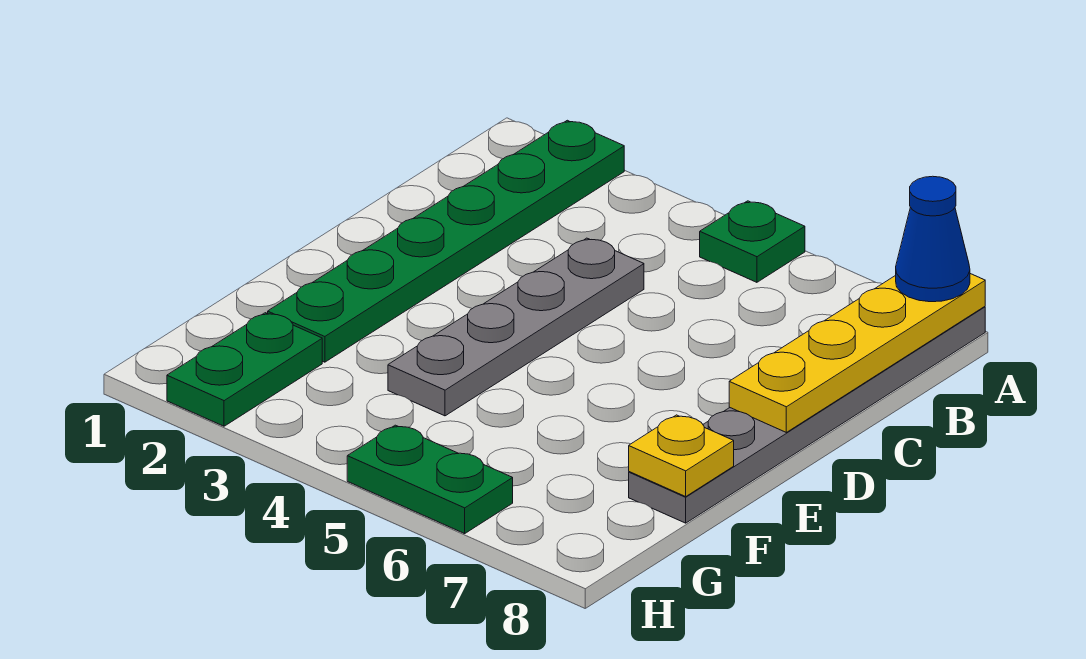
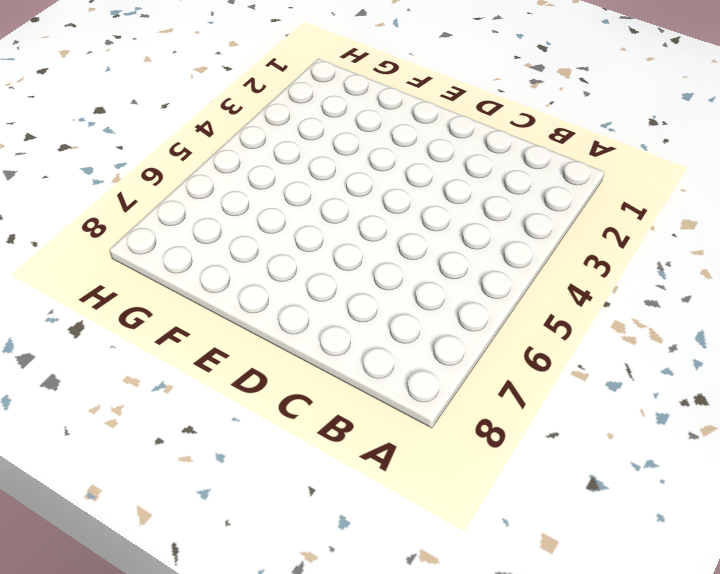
none -> green plate A2:F2 level 1
none -> green plate A5 level 1

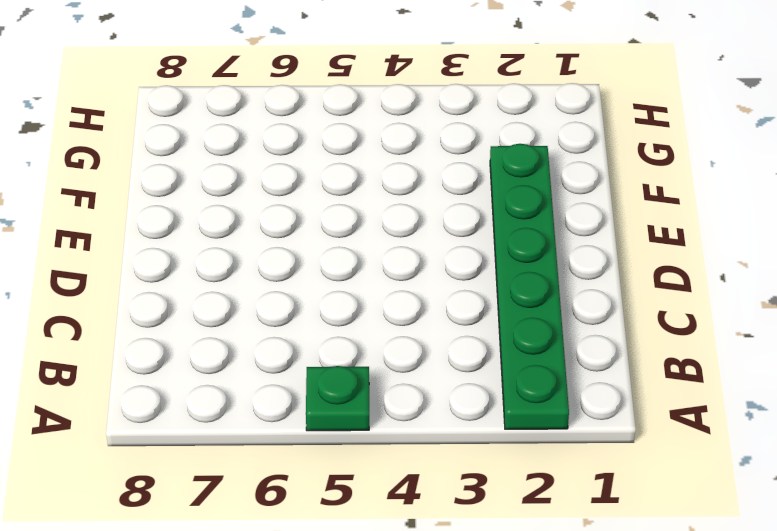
none -> grey plate A8:F8 level 1
none -> grey plate C4:F4 level 1

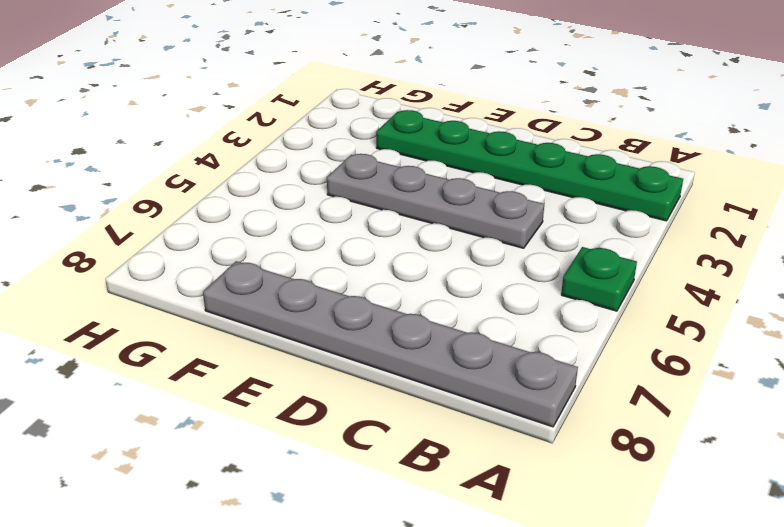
none -> green plate G2:H2 level 1
none -> green plate H5:H6 level 1

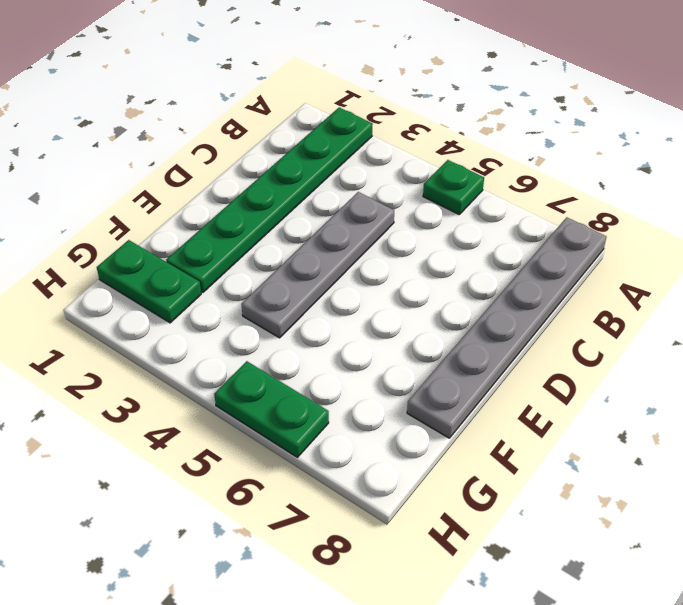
green plate G1:G2 level 1 -> green plate G2:H2 level 1
none -> yellow plate A8:D8 level 2
none -> yellow plate F8 level 2

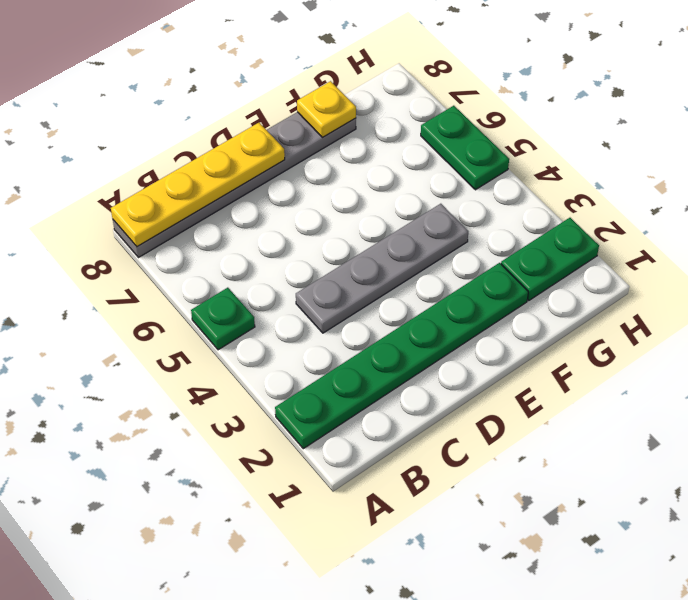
none -> blue cone A8 level 3

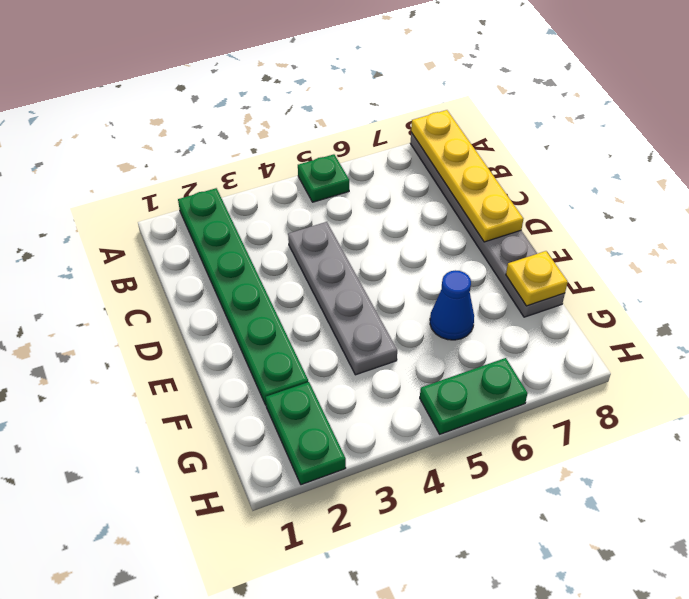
blue cone F6 level 1 -> blue cone A8 level 3

